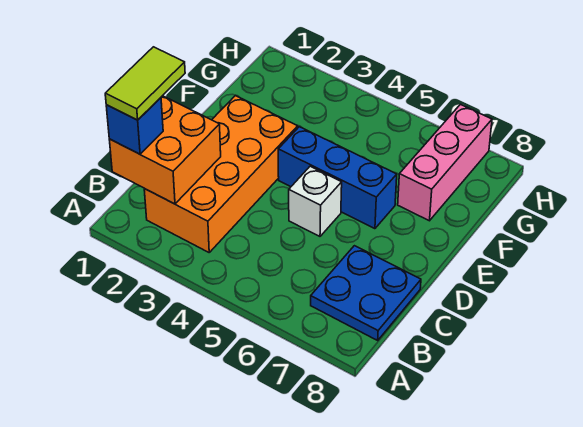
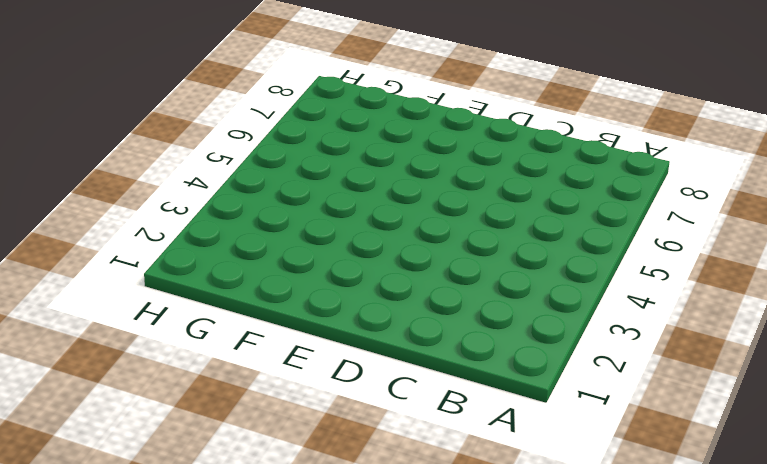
none -> orange brick B2:E3 level 1
none -> blue plate B7:C8 level 1

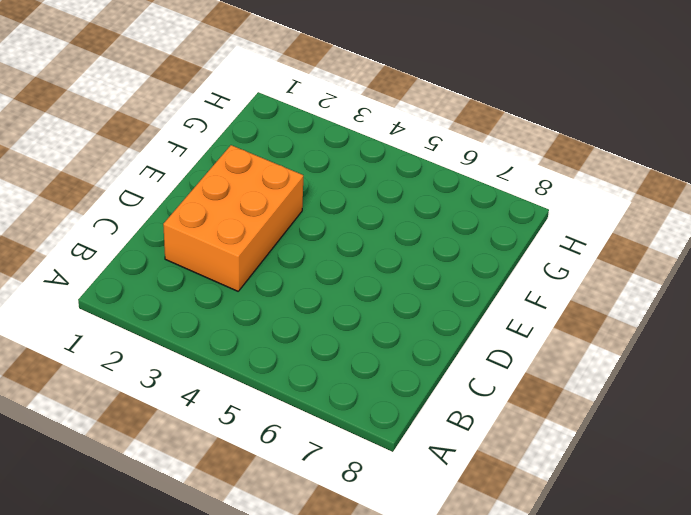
orange brick C2:E3 level 1 -> orange brick B2:E3 level 1
none -> blue plate B7:C8 level 1
none -> white brick D5 level 1

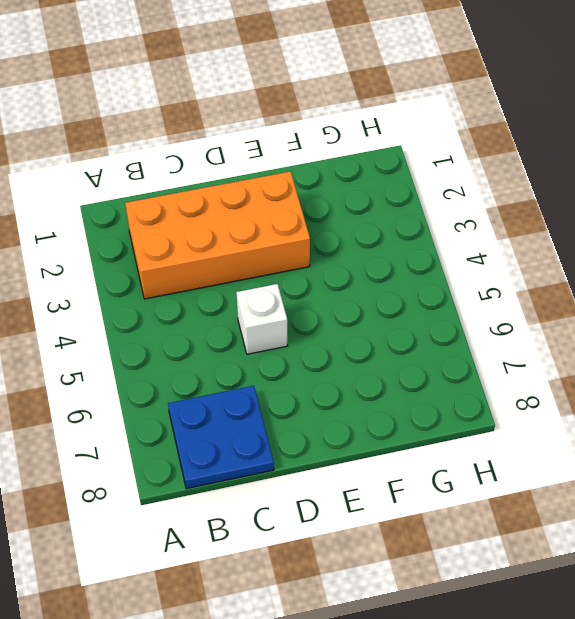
none -> blue brick E4:E6 level 1
none -> pink brick F7:H7 level 1

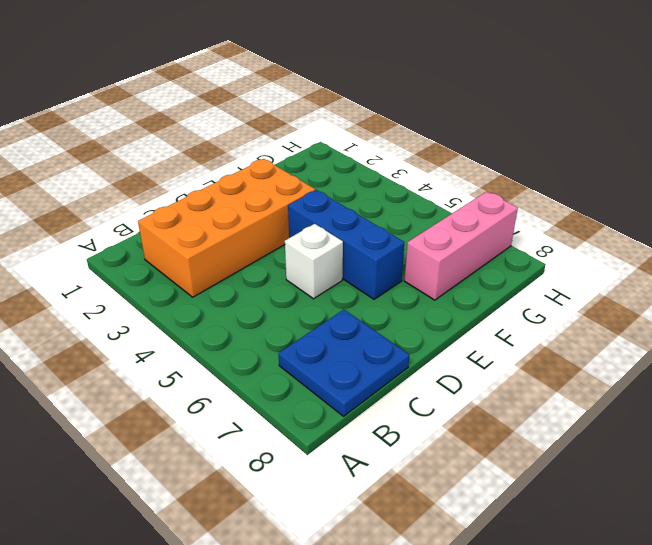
none -> orange brick B1:C2 level 2
none -> blue brick B1 level 3

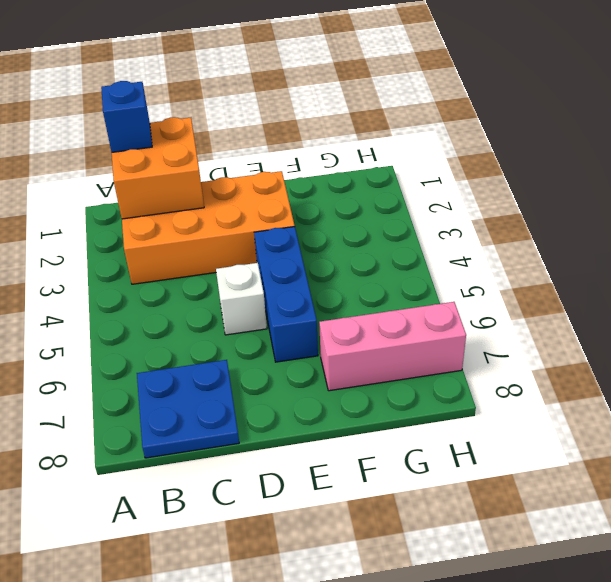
none -> lime tile B1:C1 level 4

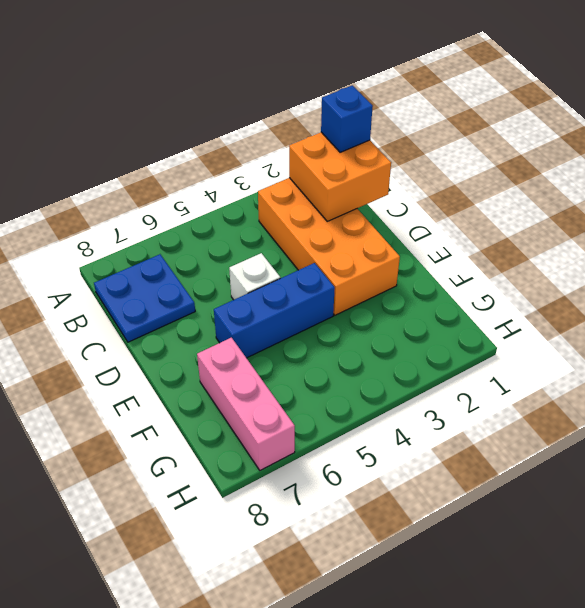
none -> lime tile B1:C1 level 4

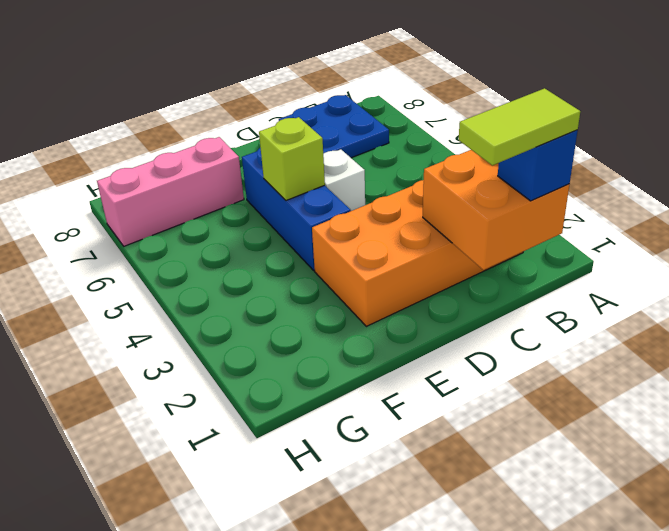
lime brick E5 level 2 -> none

